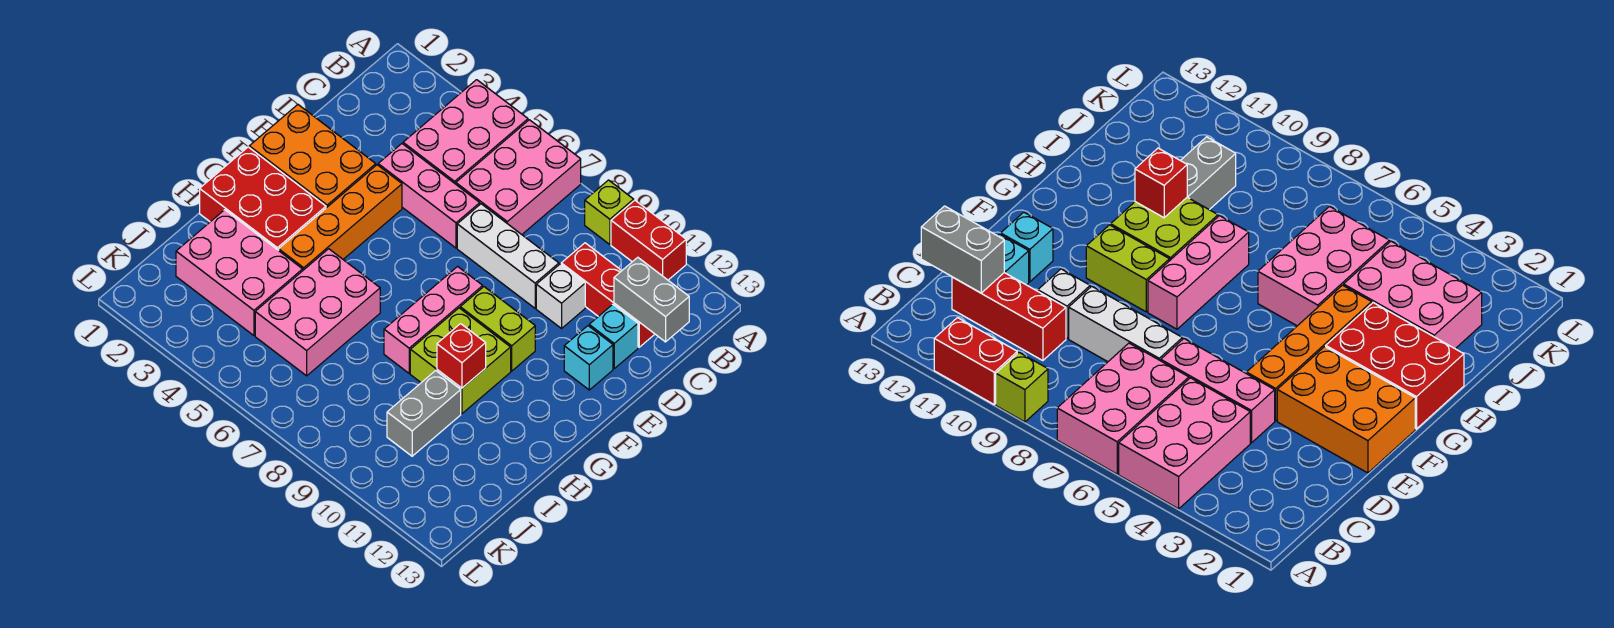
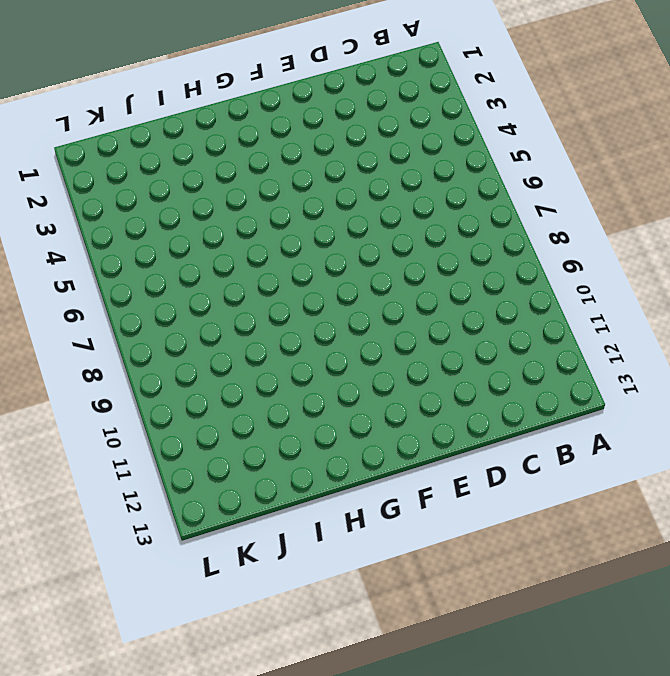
none -> pink brick A4:C5 level 1
none -> pink brick A6:C7 level 1
none -> lime brick A9 level 1

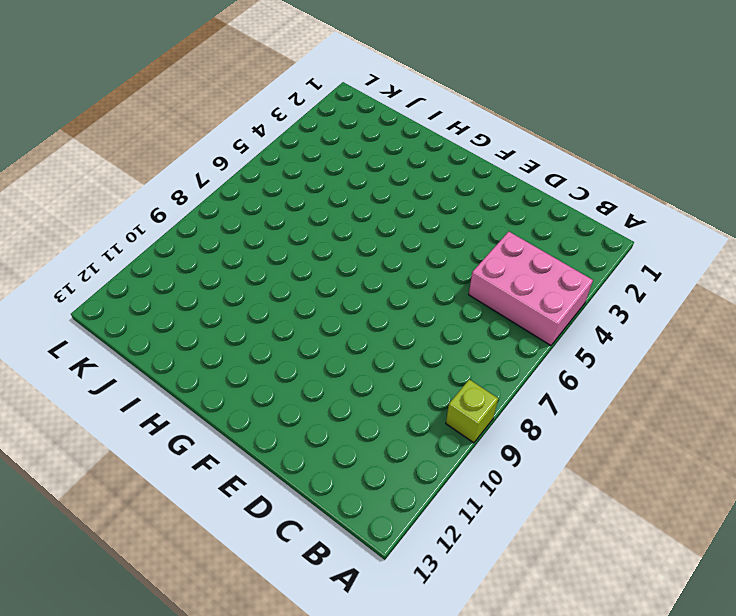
none -> pink brick A6:C7 level 1
none -> red brick A10:A11 level 1
none -> red brick C10:C12 level 1

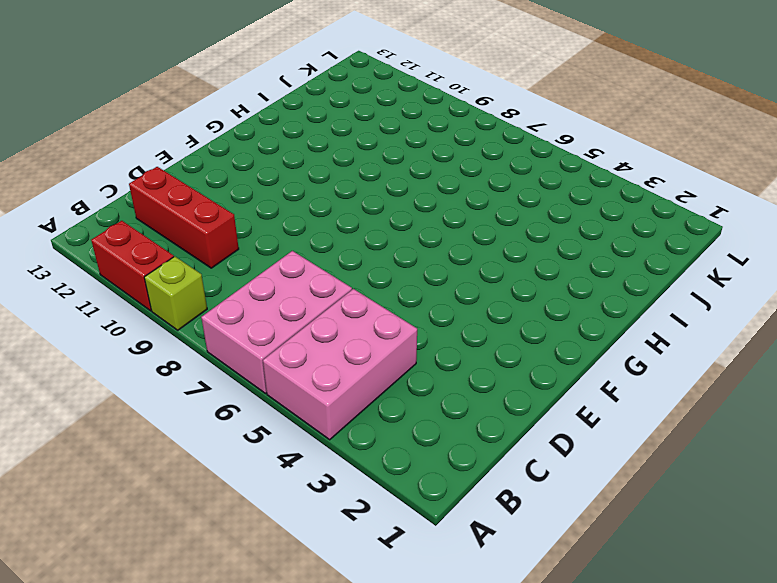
none -> pink brick D4:D6 level 1
none -> white brick D7:D9 level 1
none -> white brick D10 level 1

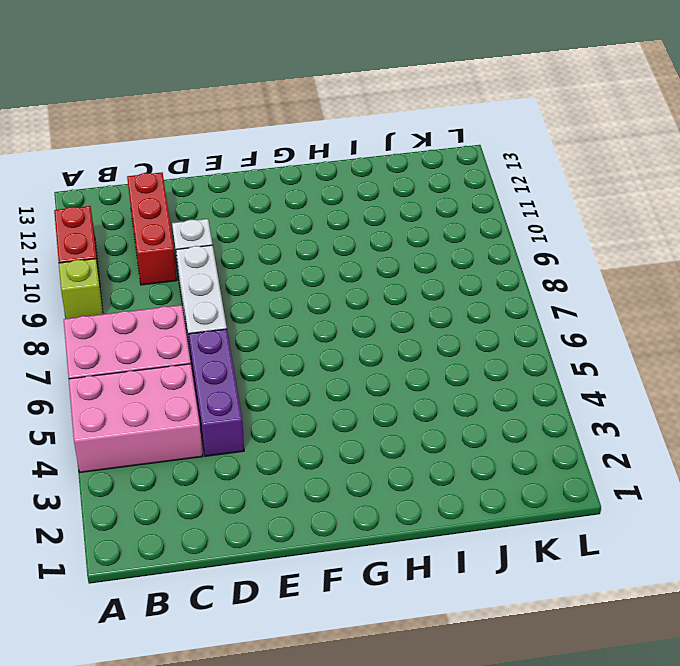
purple brick D4:D6 level 1 -> pink brick D4:D6 level 1
none -> cyan brick D12 level 1
none -> orange brick E1:F3 level 1
none -> orange brick E4:H4 level 1

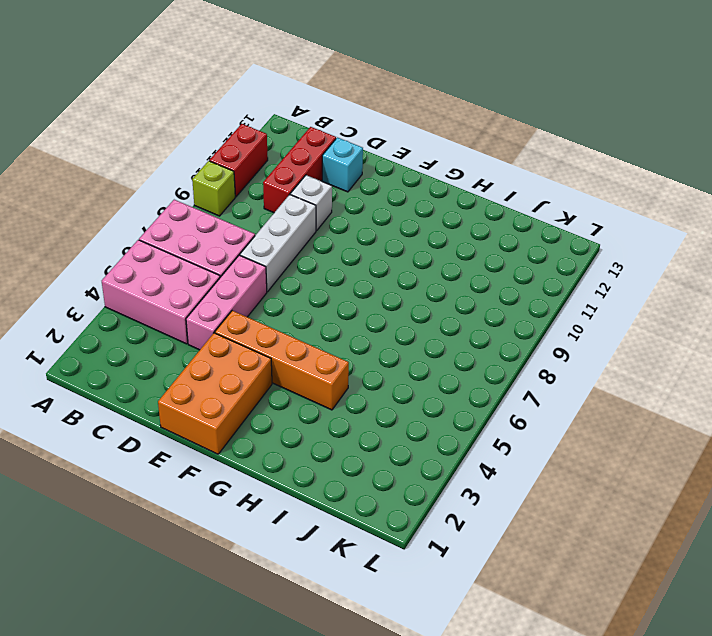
none -> cyan brick E12 level 1
none -> pink brick F8:H8 level 1
none -> lime brick F9:F10 level 1

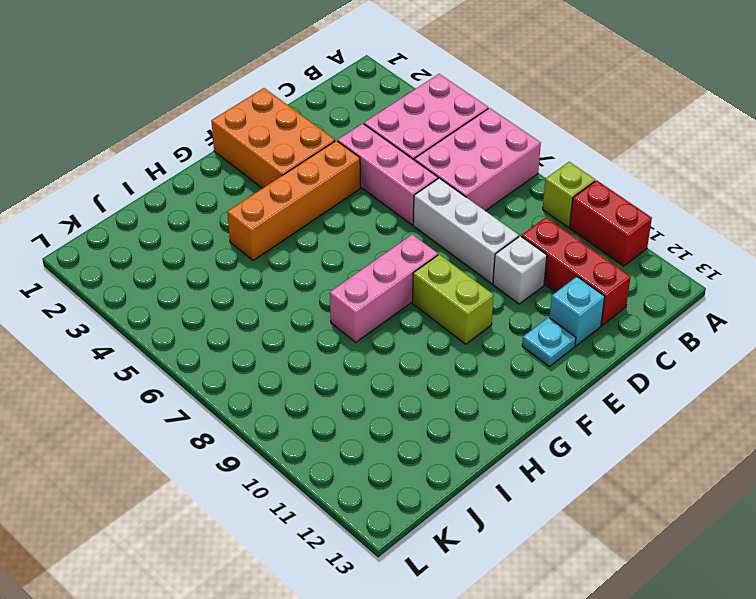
cyan plate E12 level 1 -> cyan brick E12 level 1
none -> red brick G1:H3 level 1
none -> lime brick G9:H10 level 1
none -> pink brick H5:J6 level 1

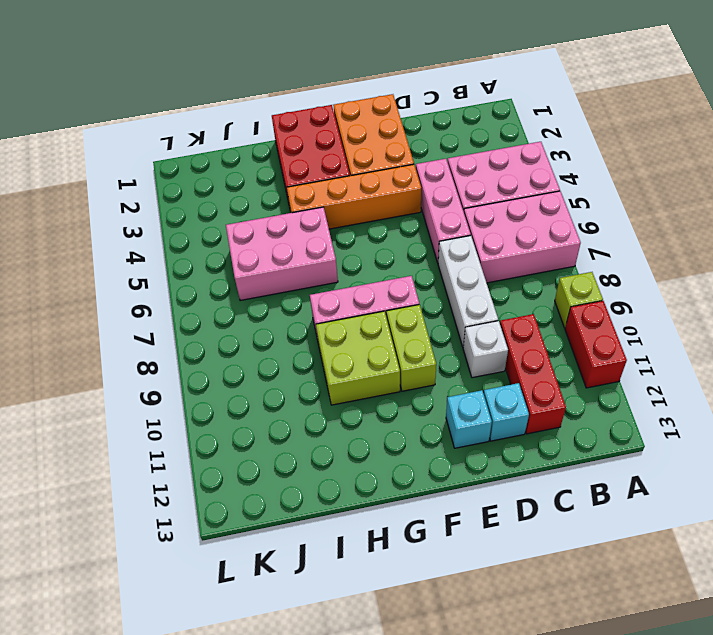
none -> pink brick I2:J4 level 1
none -> grey brick I10:J10 level 1
none -> grey brick C12:C13 level 2

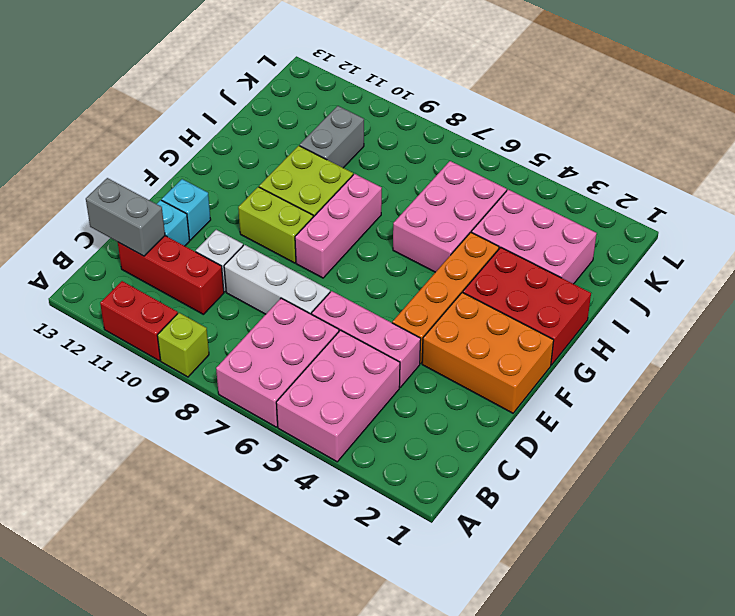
none -> red brick H10 level 2

